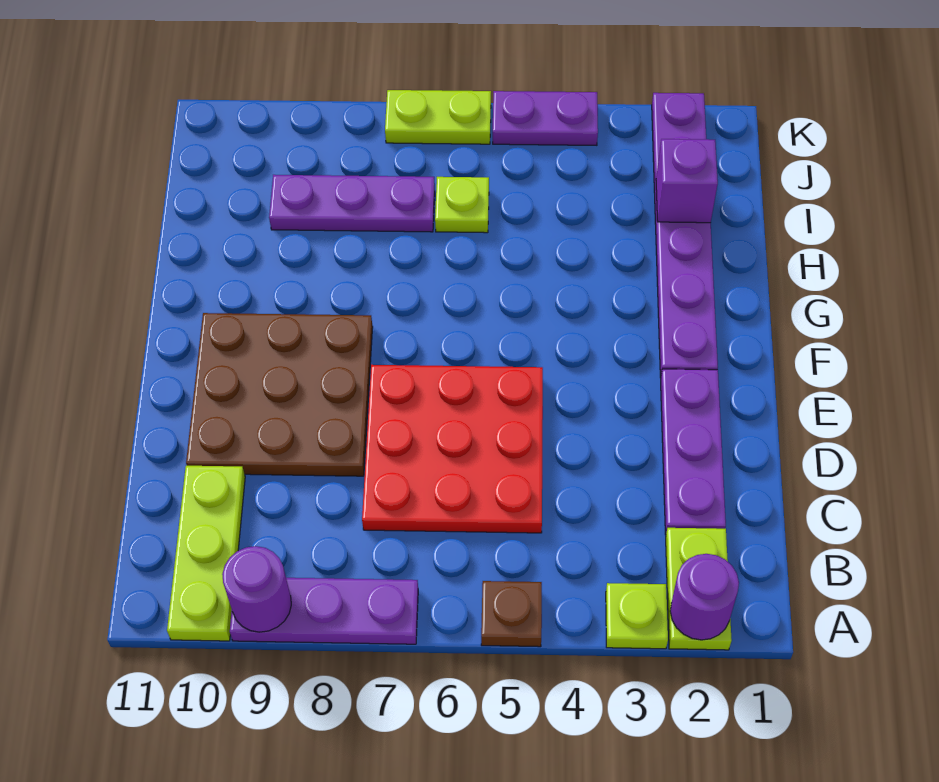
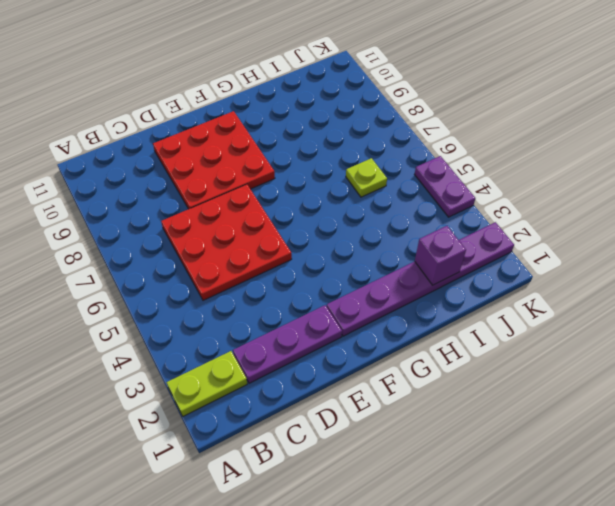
red plate D8:F10 level 1 -> brown plate D8:F10 level 1
none -> lime plate A3 level 1
none -> brown plate A5 level 1
none -> purple plate A7:A9 level 1

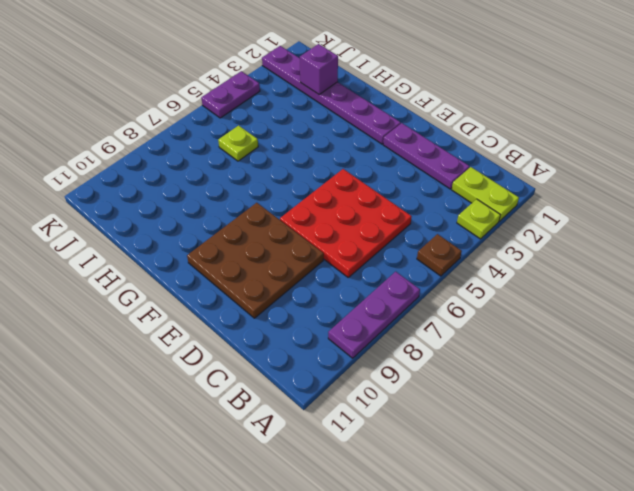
none -> lime plate A10:C10 level 1
none -> purple plate I7:I9 level 1
none -> lime plate K6:K7 level 1

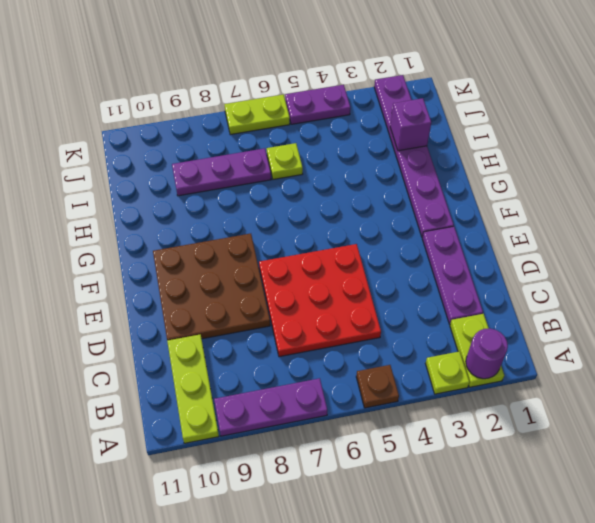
none -> purple round brick A9 level 2

